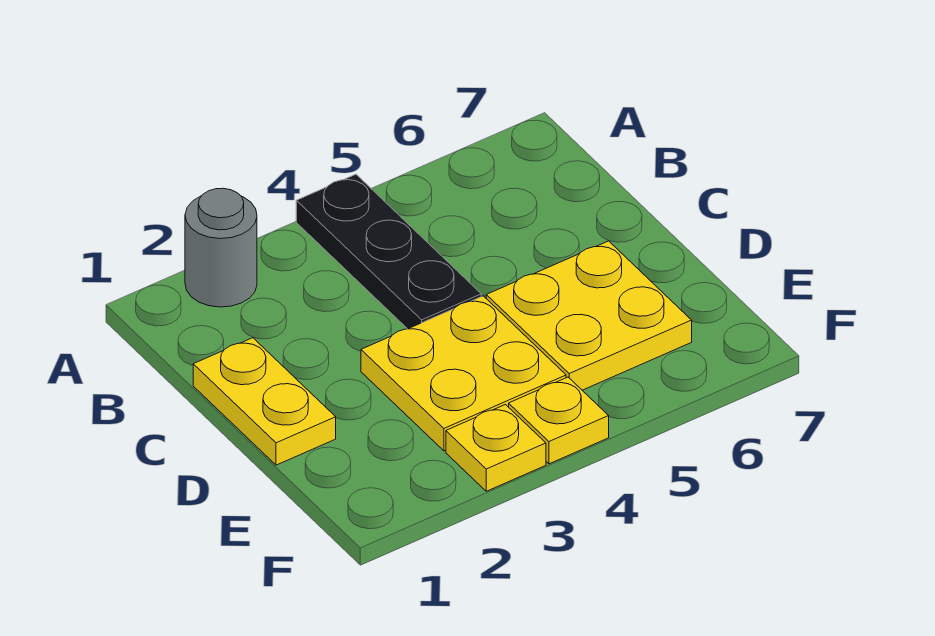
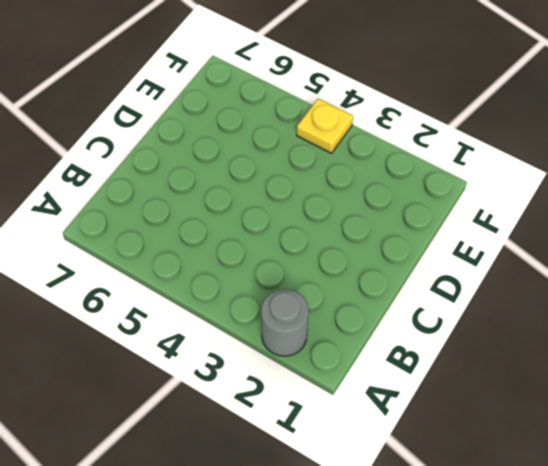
none -> black plate A4:C4 level 1
none -> yellow plate C1:D1 level 1

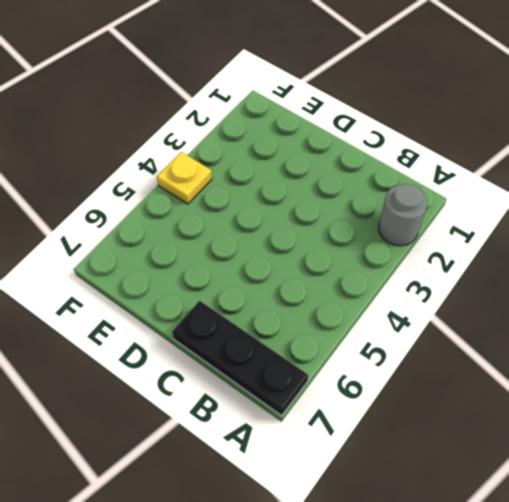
black plate A7:C7 level 1 -> black plate A4:C4 level 1
none -> yellow plate C1:D1 level 1
none -> yellow plate D3:E4 level 1

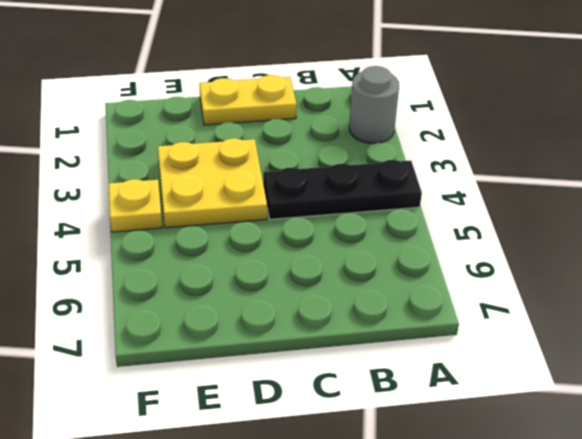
none -> yellow plate D5:E6 level 1
none -> yellow plate F3 level 1

